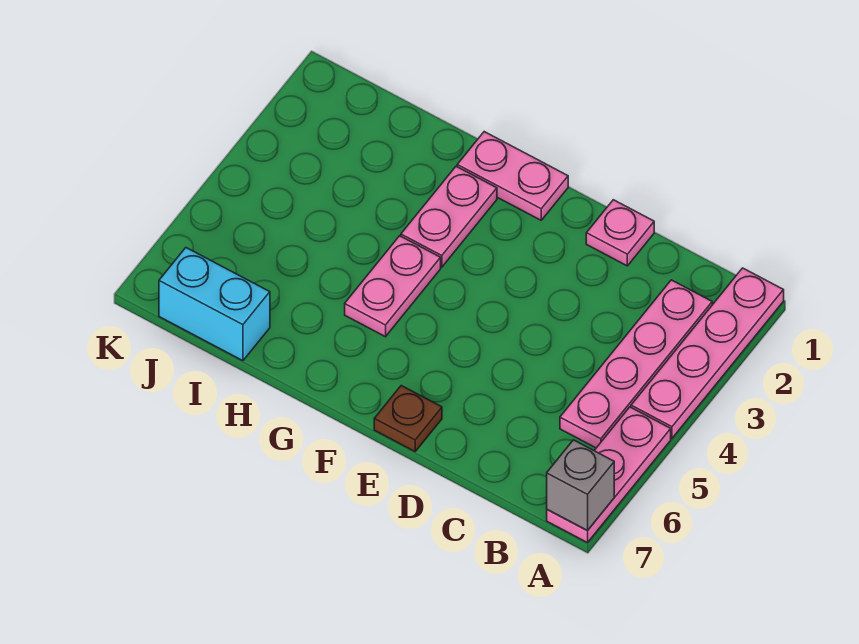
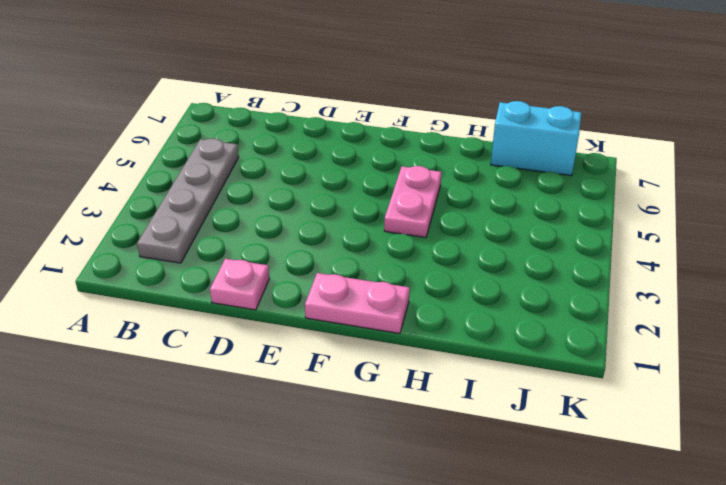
grey plate B2:B5 level 1 -> pink plate B2:B5 level 1
none -> pink plate A1:A4 level 1
none -> pink plate A5:A7 level 1

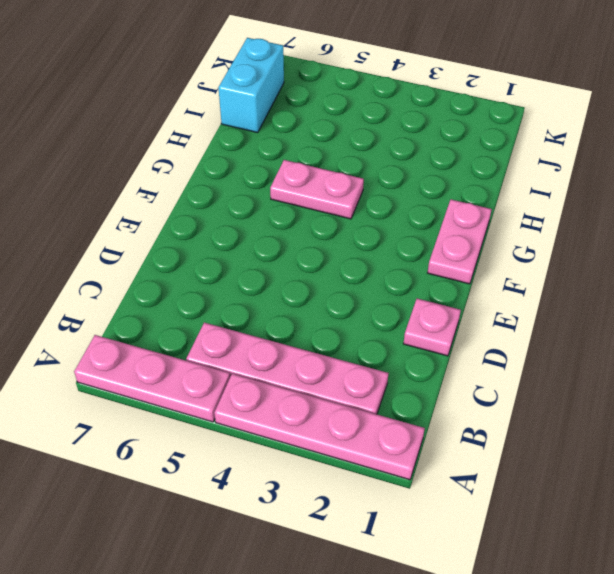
none -> brown plate E7 level 1
none -> pink plate G2:G3 level 1

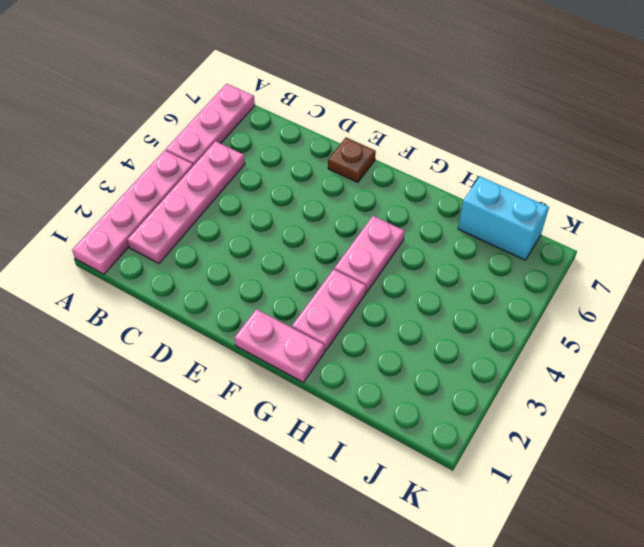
none -> pink plate D1 level 1
none -> grey brick A7 level 2

